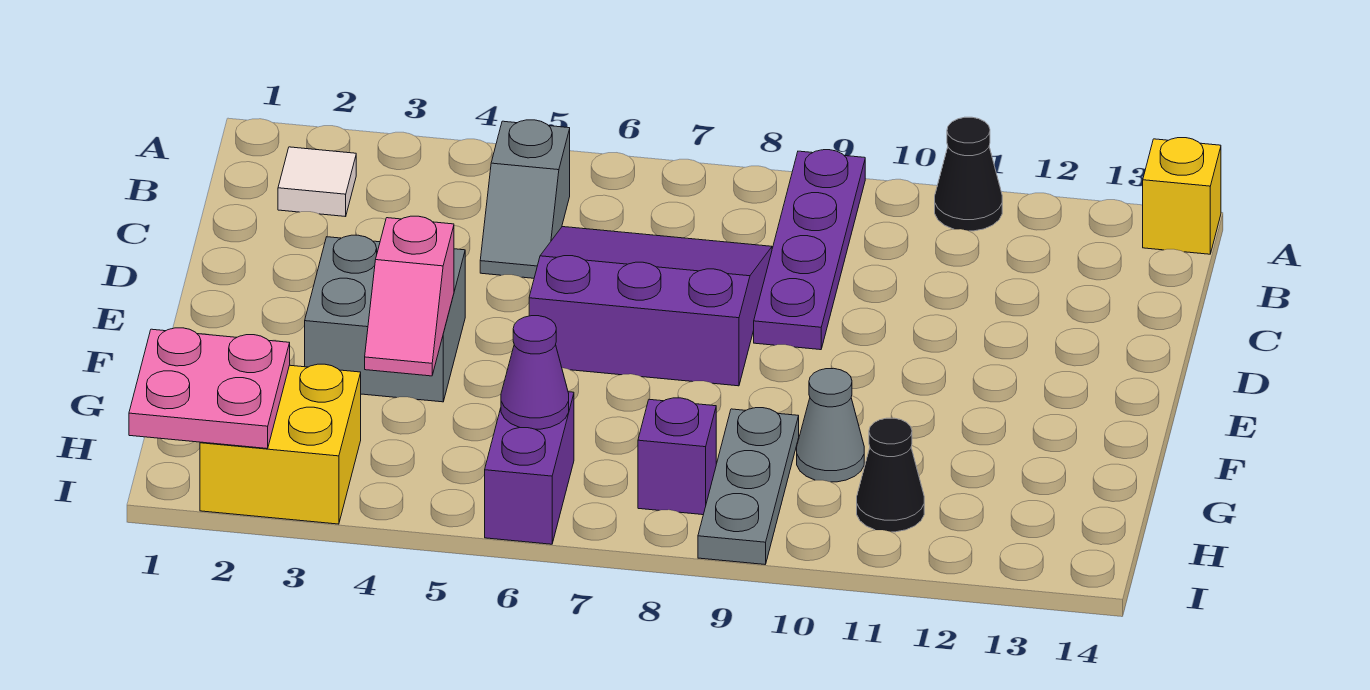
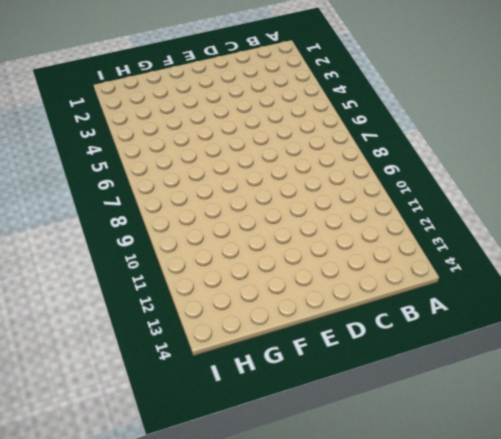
none -> purple plate A9:D9 level 1
none -> black cone A11 level 1
none -> yellow brick A14 level 1

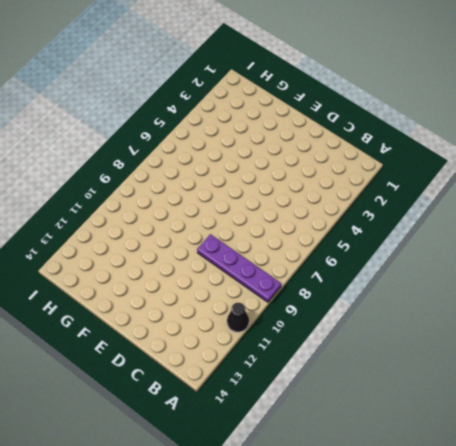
none -> yellow brick A14 level 1
none -> white tile B2 level 1
none -> grey slope B5:C5 level 1 top B

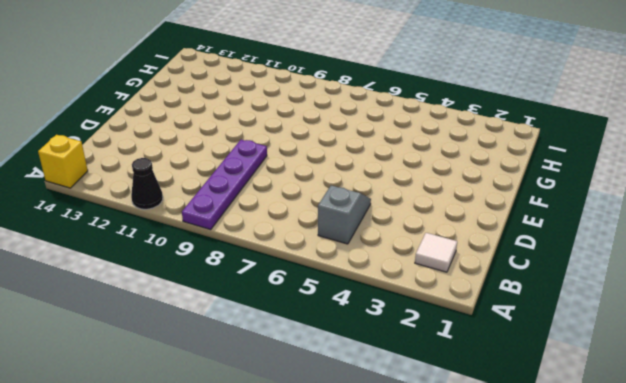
none -> purple slope C6:E8 level 1 top E
none -> grey brick E3:F4 level 1
none -> grey plate G9:I9 level 1

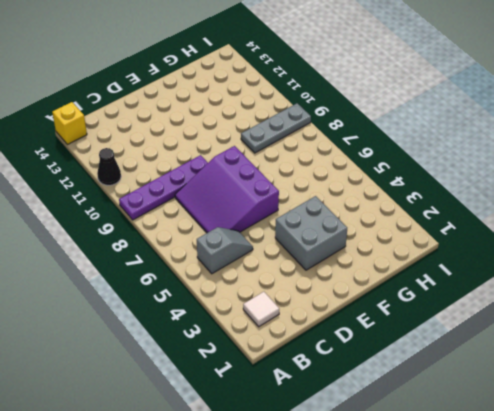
none -> grey cone G10 level 1
none -> yellow brick H2:I3 level 1
none -> purple brick H6:I6 level 1

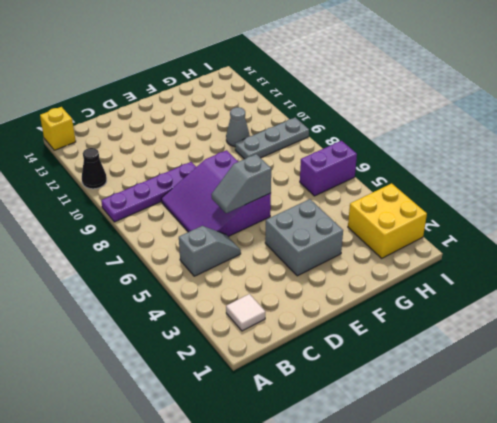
grey slope D6:E6 level 2 top E -> none
none -> purple brick H8 level 1
none -> black cone H11 level 1
none -> pink slope F4:G4 level 2 top F

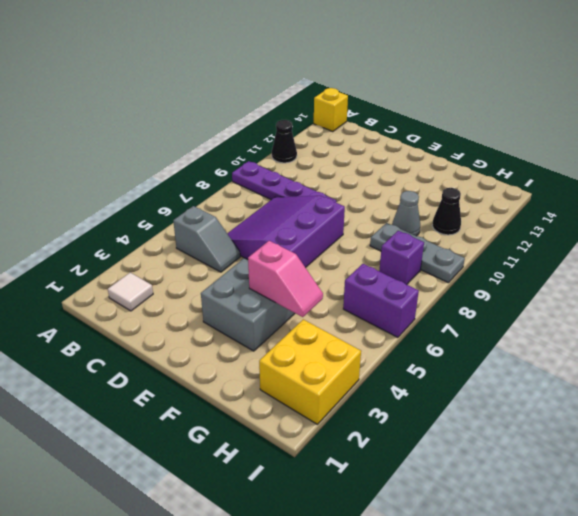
none -> pink plate H1:I2 level 2
none -> purple cone H6 level 2

